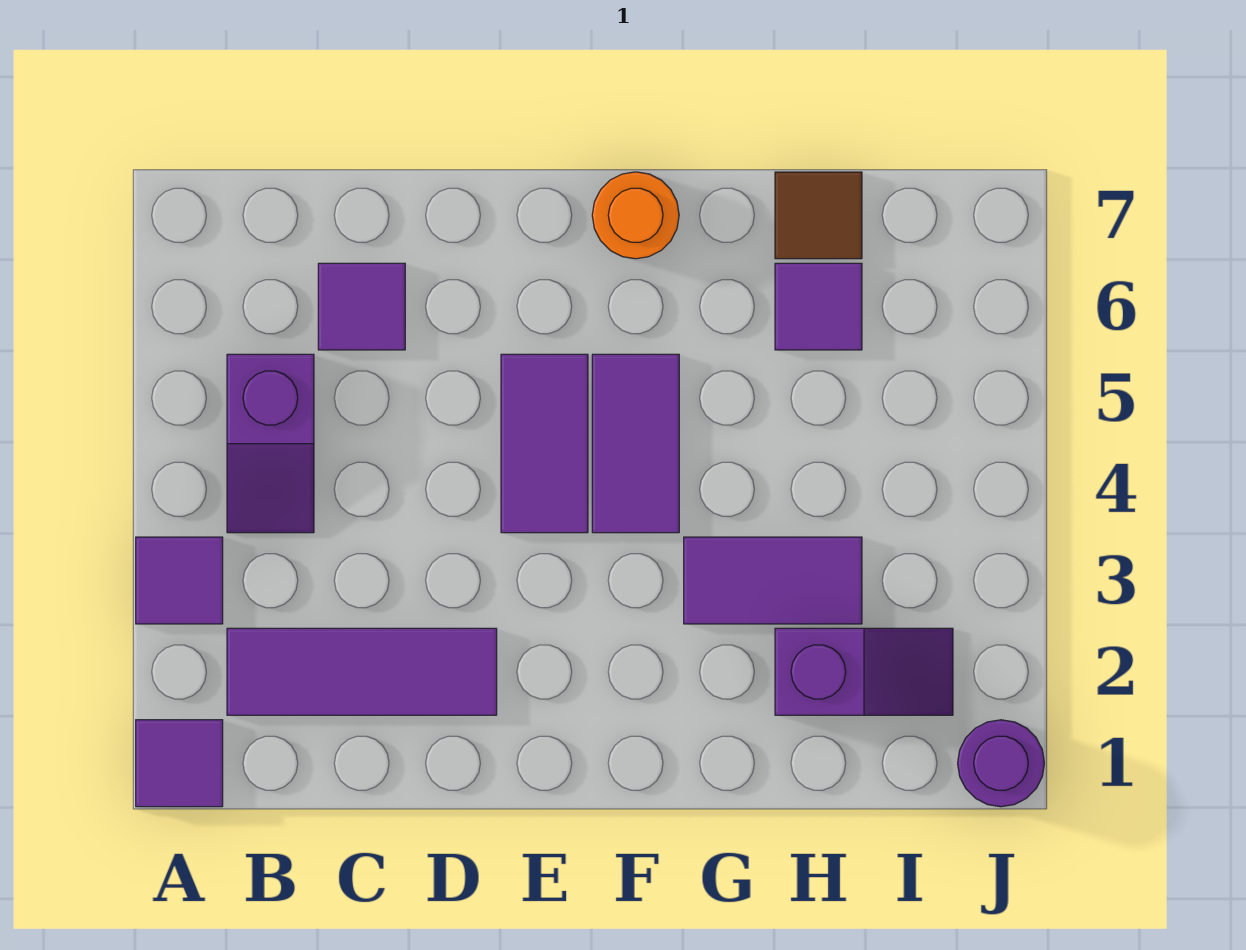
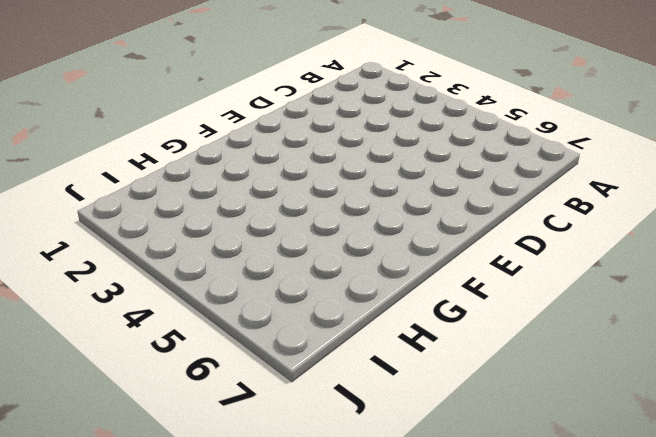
none -> purple tile A1 level 1
none -> purple tile A3 level 1
none -> purple tile B2:D2 level 1

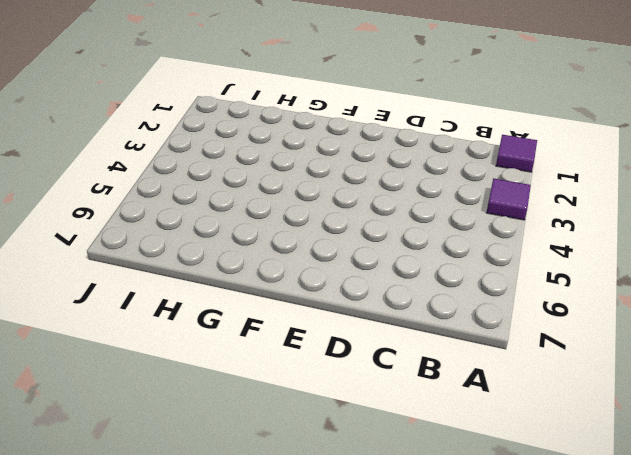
none -> purple tile B2:D2 level 1
none -> purple slope B4:B5 level 1 top 5
none -> purple tile C6 level 1

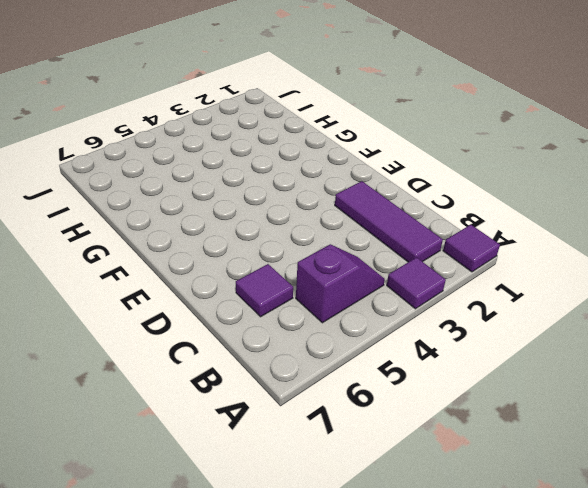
none -> purple tile E4:E5 level 1
none -> purple tile F4:F5 level 1
none -> orange round brick F7 level 1

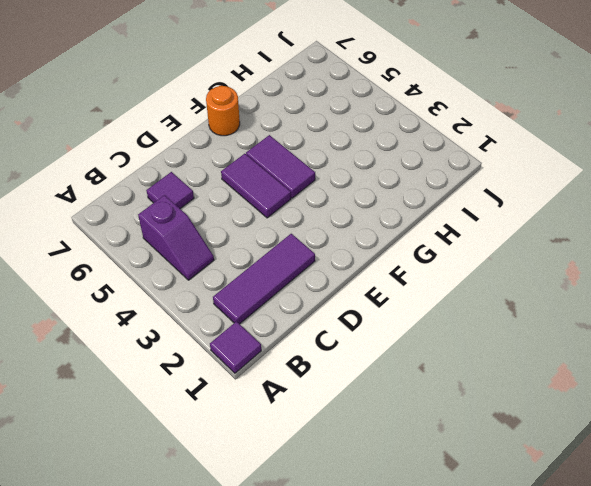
none -> purple tile A3 level 1
none -> purple tile G3:H3 level 1
none -> purple slope H2:I2 level 1 top H

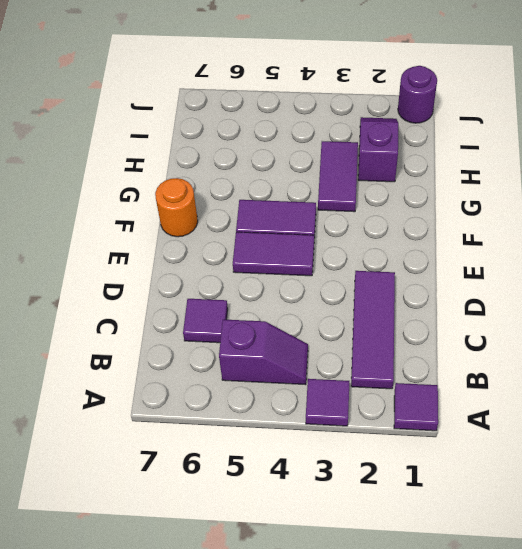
none -> purple tile H6 level 1
none -> brown tile H7 level 1

